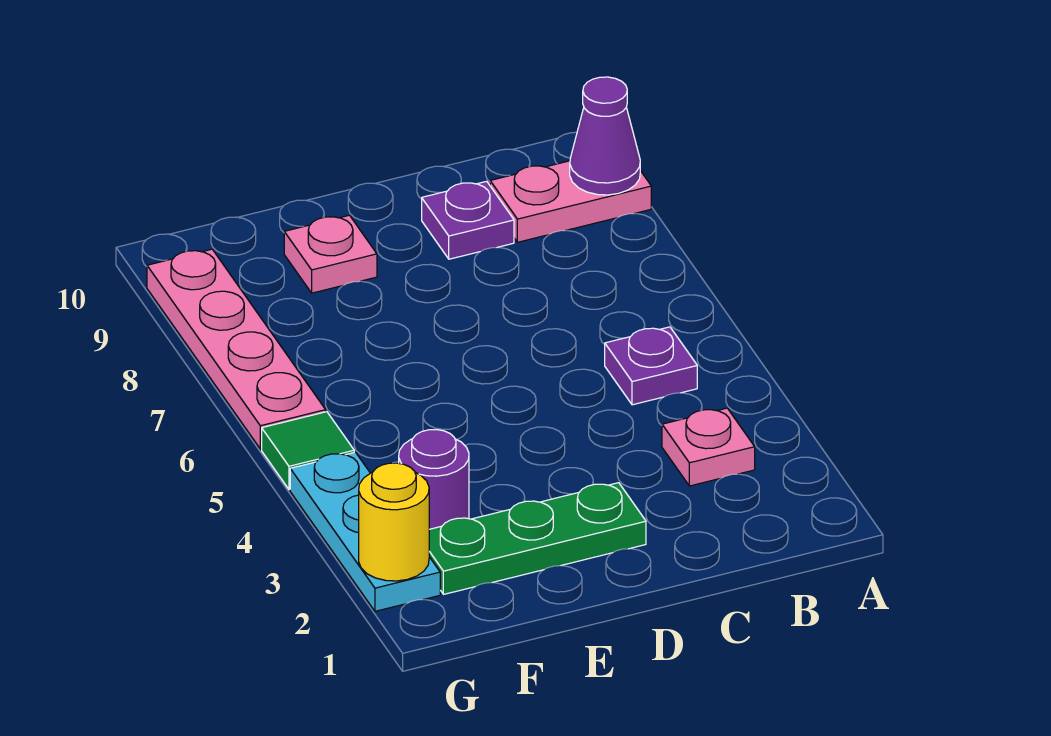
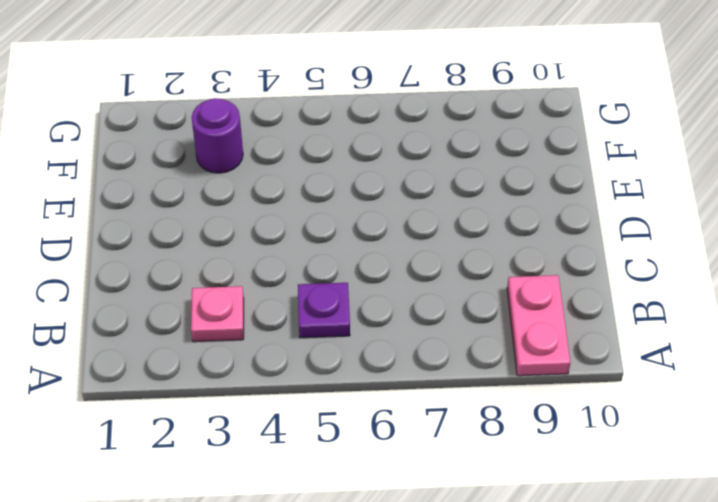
none -> purple plate C9 level 1
none -> green plate D2:F2 level 1
none -> pink plate E9 level 1

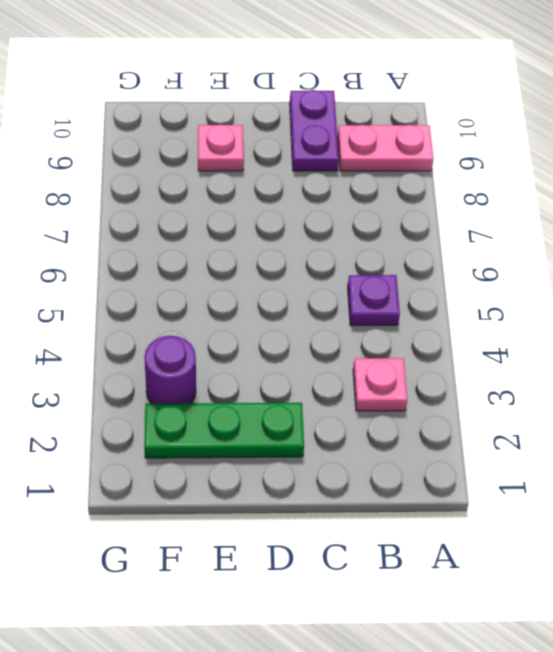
purple plate C9:C10 level 1 -> purple plate C9 level 1
none -> cyan plate G2:G4 level 1
none -> green tile G5 level 1
none -> pink plate G6:G9 level 1

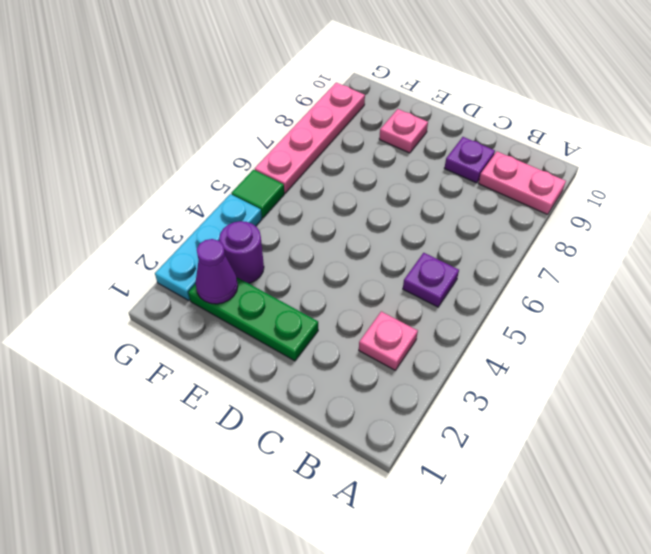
purple cone F2 level 2 -> purple cone A9 level 2
none -> yellow round brick G2 level 2

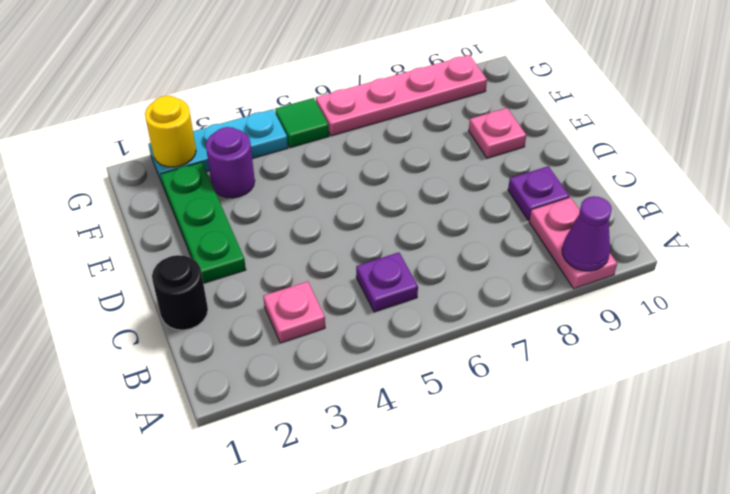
black round brick C1 level 1 -> none

